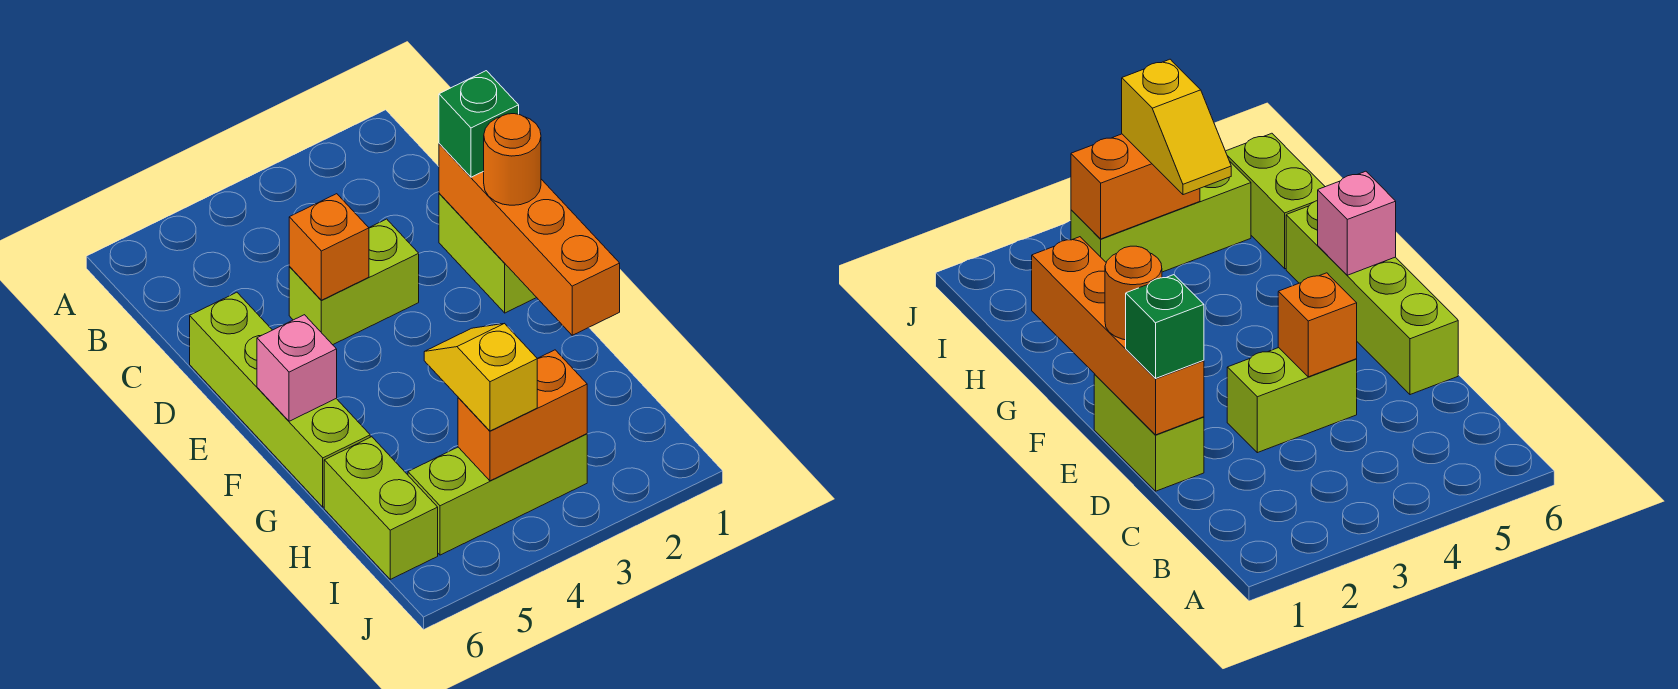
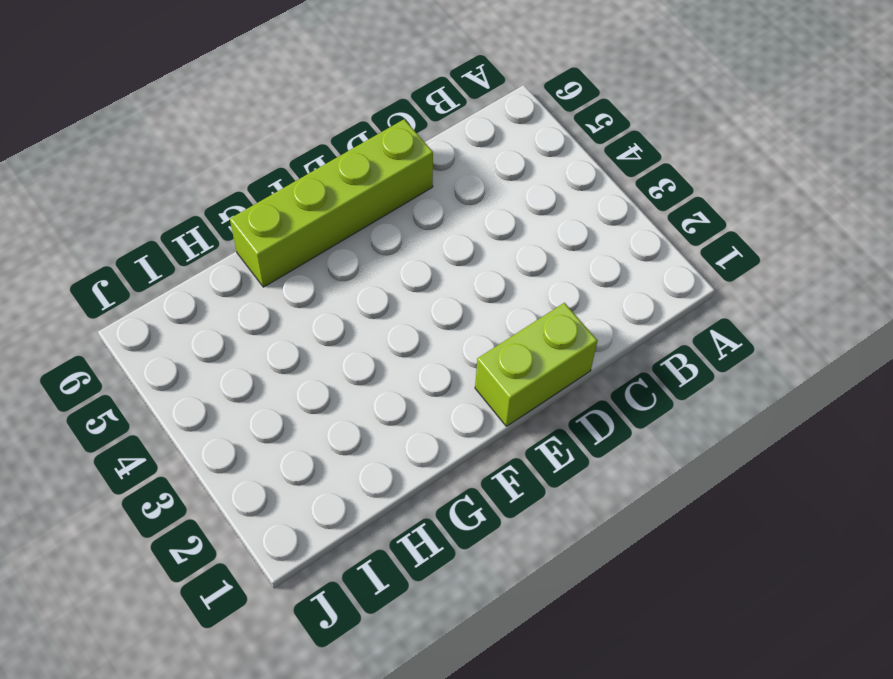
none -> lime brick D3:D4 level 1
none -> lime brick H6:I6 level 1
none -> lime brick I3:I5 level 1

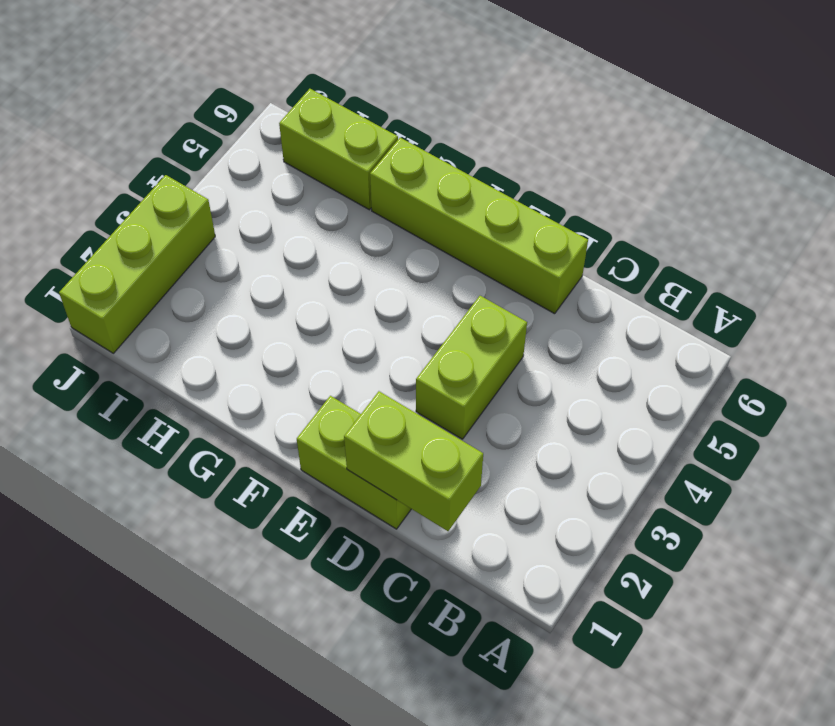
lime brick C1:D1 level 2 -> orange brick D1:G1 level 2
lime brick J1:J3 level 1 -> lime brick I3:I5 level 1
none -> orange brick D4 level 2
none -> pink brick F6 level 2
none -> orange brick I3:I4 level 2

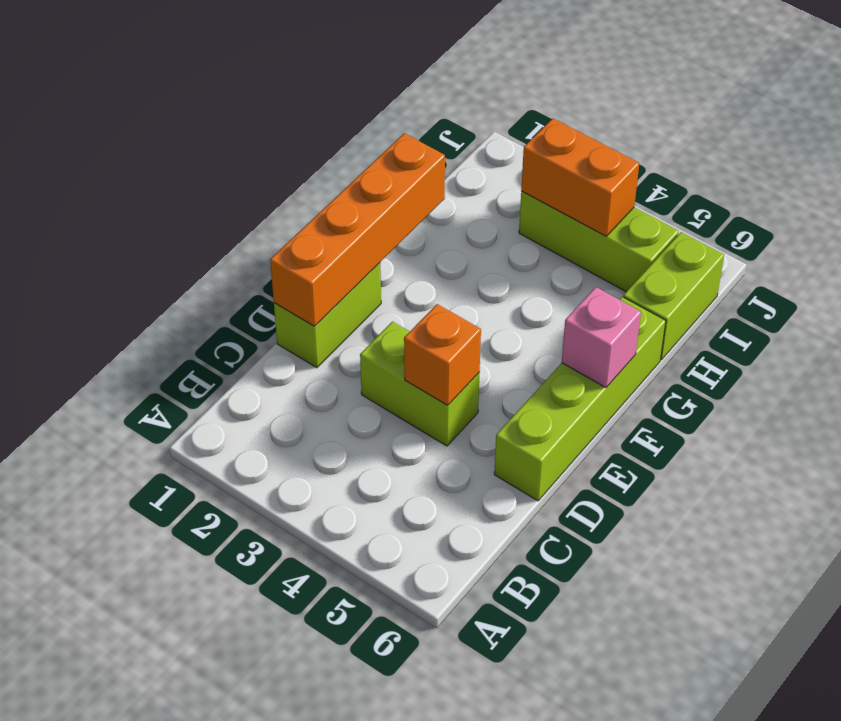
none -> green brick D1 level 3
none -> orange round brick E1 level 3
none -> yellow slope H4:I4 level 3 top I

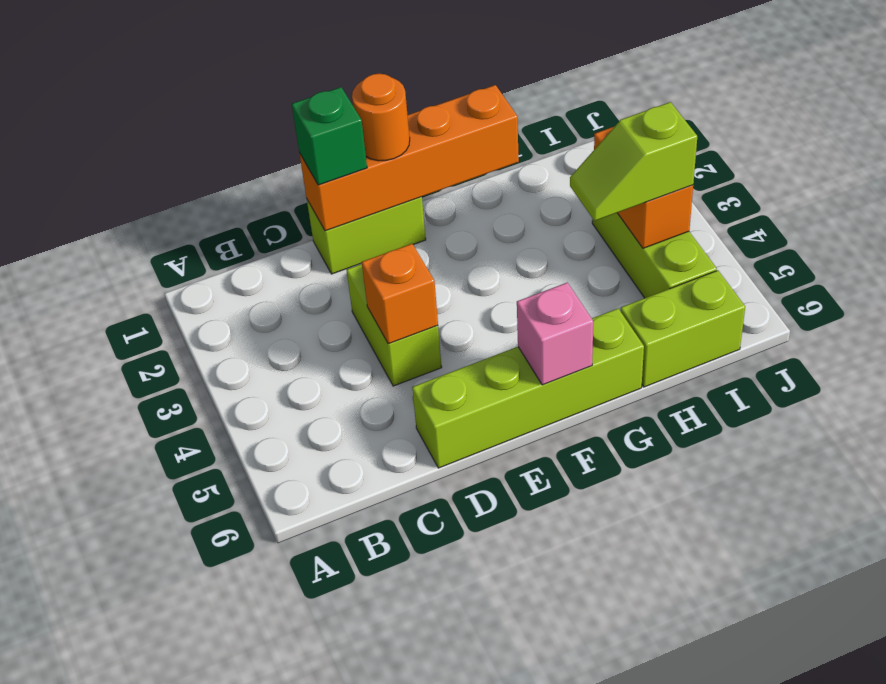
lime slope H4:I4 level 3 top I -> yellow slope H4:I4 level 3 top I

